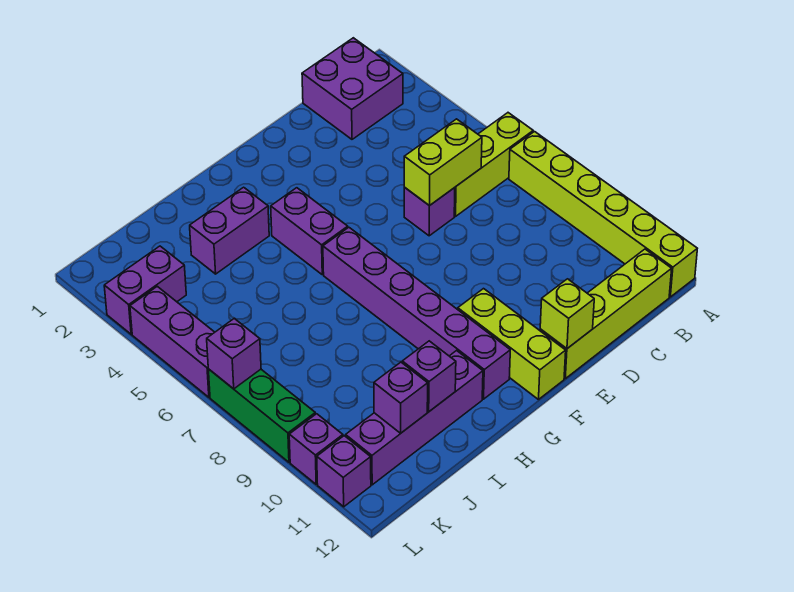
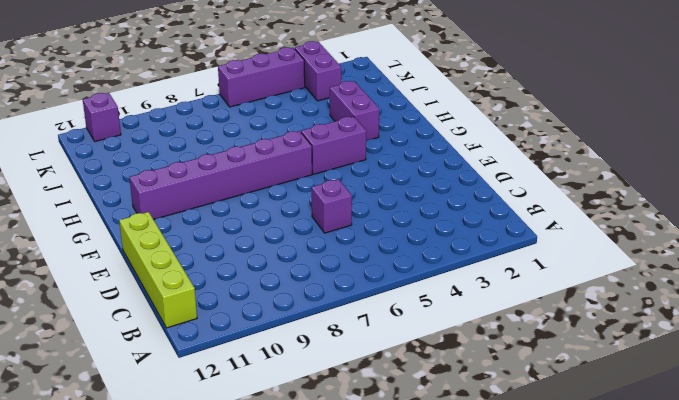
none -> lime brick A6:C6 level 1
none -> lime brick A7:A12 level 1
none -> purple brick B1:C2 level 1

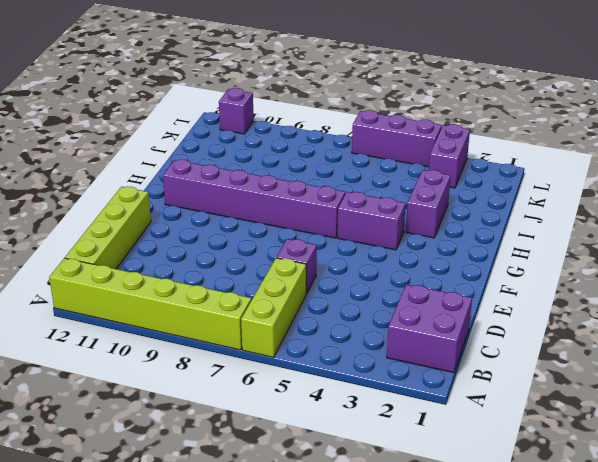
none -> lime brick F10:F12 level 1
none -> purple brick H11:K11 level 1
none -> green brick L7:L9 level 1

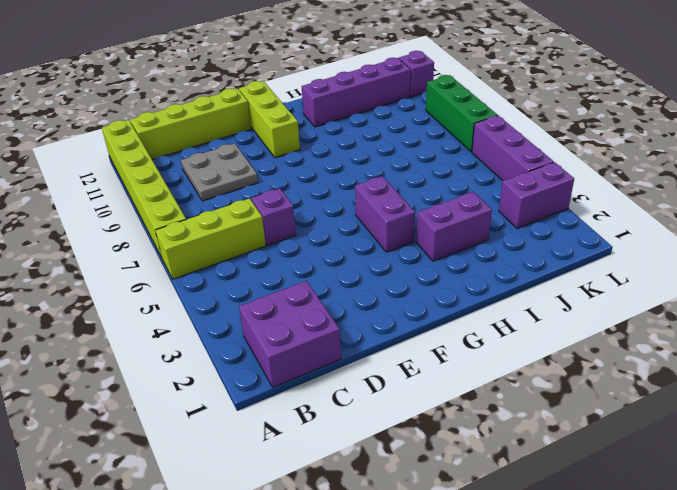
grey plate C9:D10 level 1 -> none
none -> purple brick G6:G11 level 1
none -> purple brick L10 level 1
none -> lime brick C6:D6 level 2

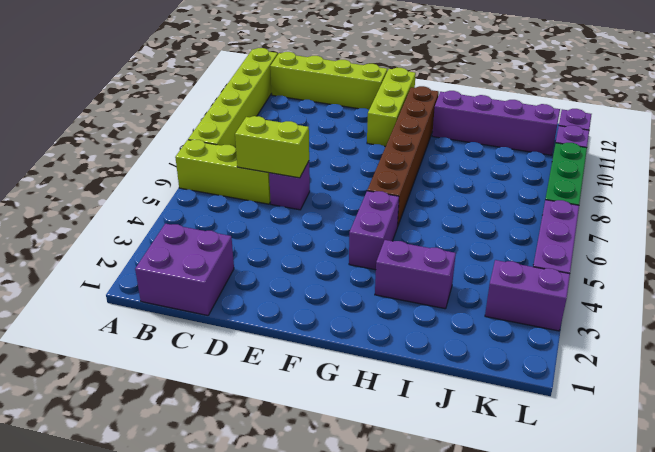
brown brick G6:G11 level 1 -> purple brick G6:G11 level 1
none -> lime brick E12 level 2
none -> purple brick I11 level 2
none -> purple brick J11 level 2

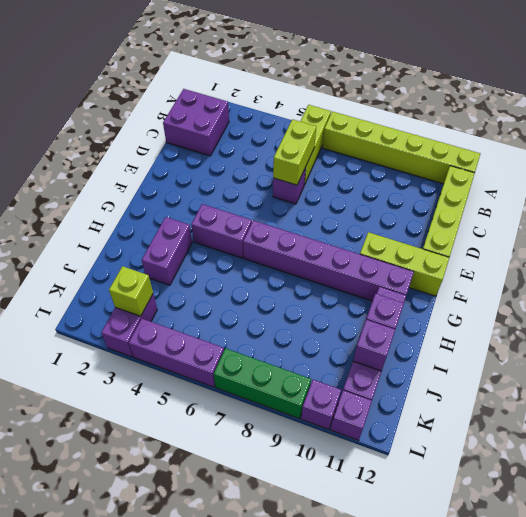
lime brick K3 level 2 -> lime brick E12 level 2
none -> purple brick L7 level 2

